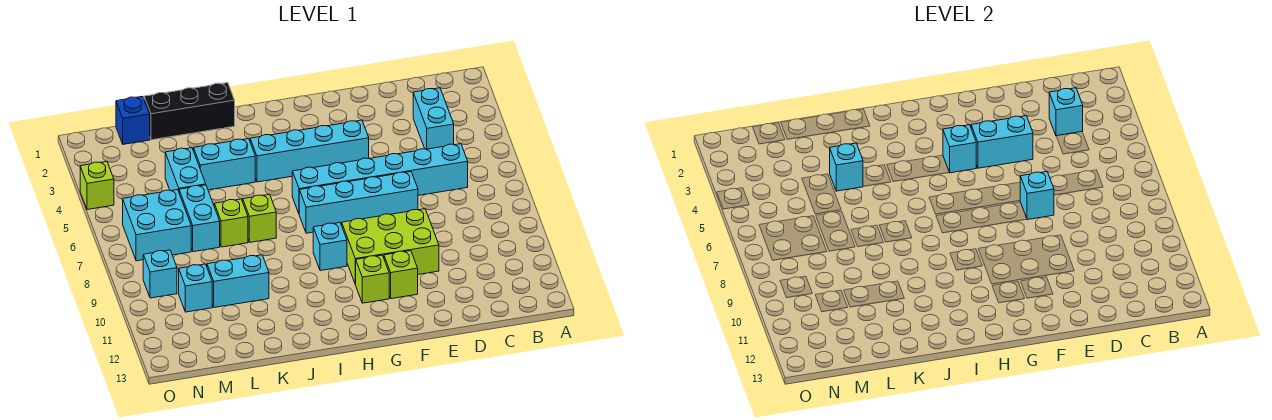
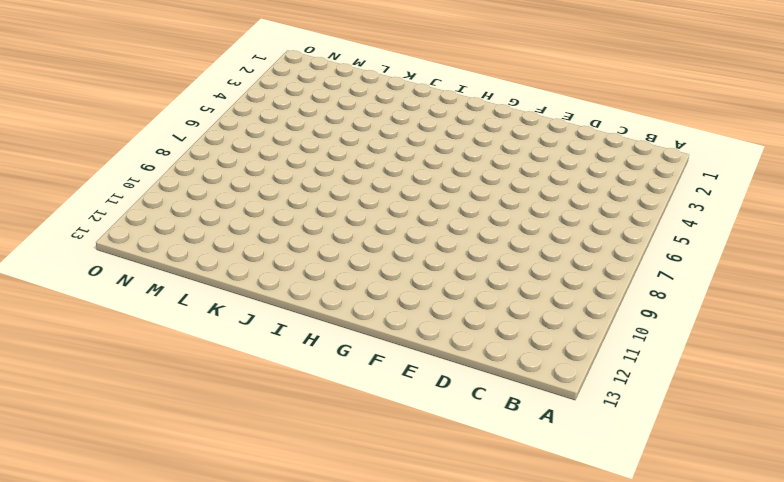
none -> cyan brick C3:C4 level 1
none -> cyan brick C6:H6 level 1
none -> cyan brick E7:H7 level 1

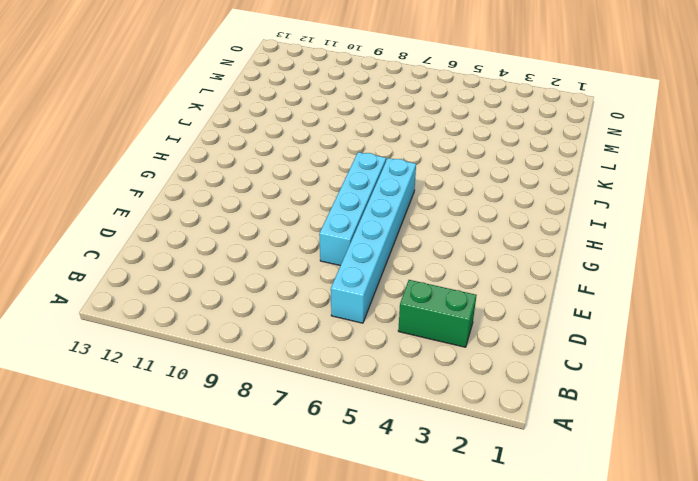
green brick C3:C4 level 1 -> cyan brick C3:C4 level 1
none -> lime brick E9:G10 level 1
none -> cyan brick F4:I4 level 1
none -> lime brick F11 level 1

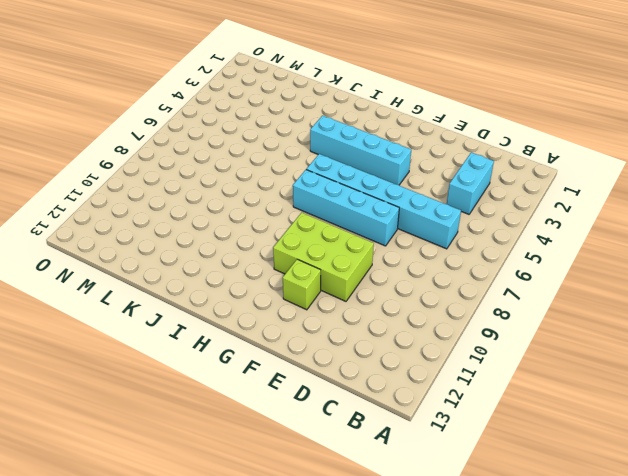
none -> lime brick G11 level 1
none -> cyan brick H9 level 1
none -> black brick J1:L1 level 1

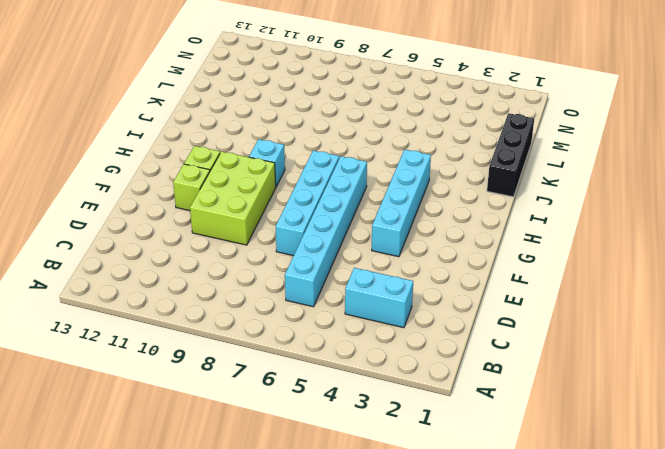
none -> cyan brick J4:K4 level 1
none -> lime brick J7 level 1
none -> lime brick K7 level 1

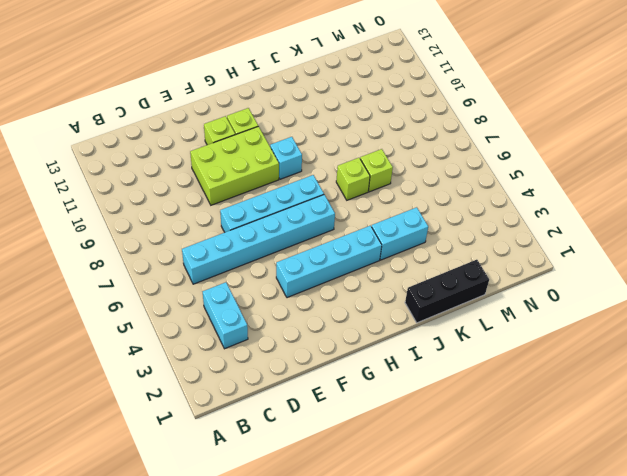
none -> cyan brick K10:L10 level 1
none -> cyan brick L4:L5 level 1
none -> cyan brick L6:L7 level 1

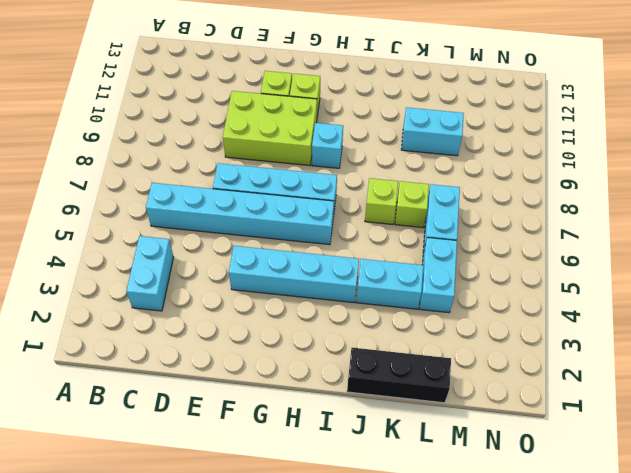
none -> blue brick M1 level 1
none -> cyan brick M6:N7 level 1
none -> cyan brick M10 level 1

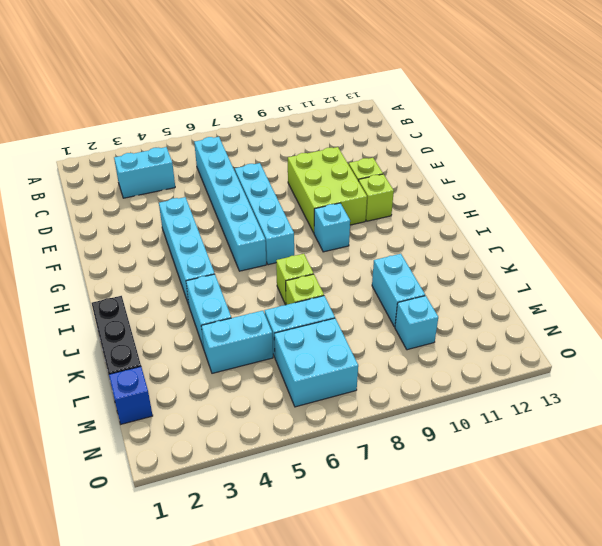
none -> cyan brick N9 level 1
none -> lime brick O4 level 1
none -> cyan brick C3 level 2

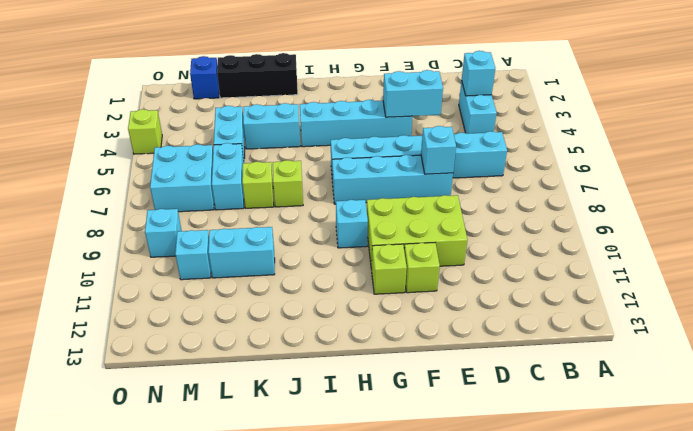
none -> cyan brick G4 level 2
none -> cyan brick K4 level 2

